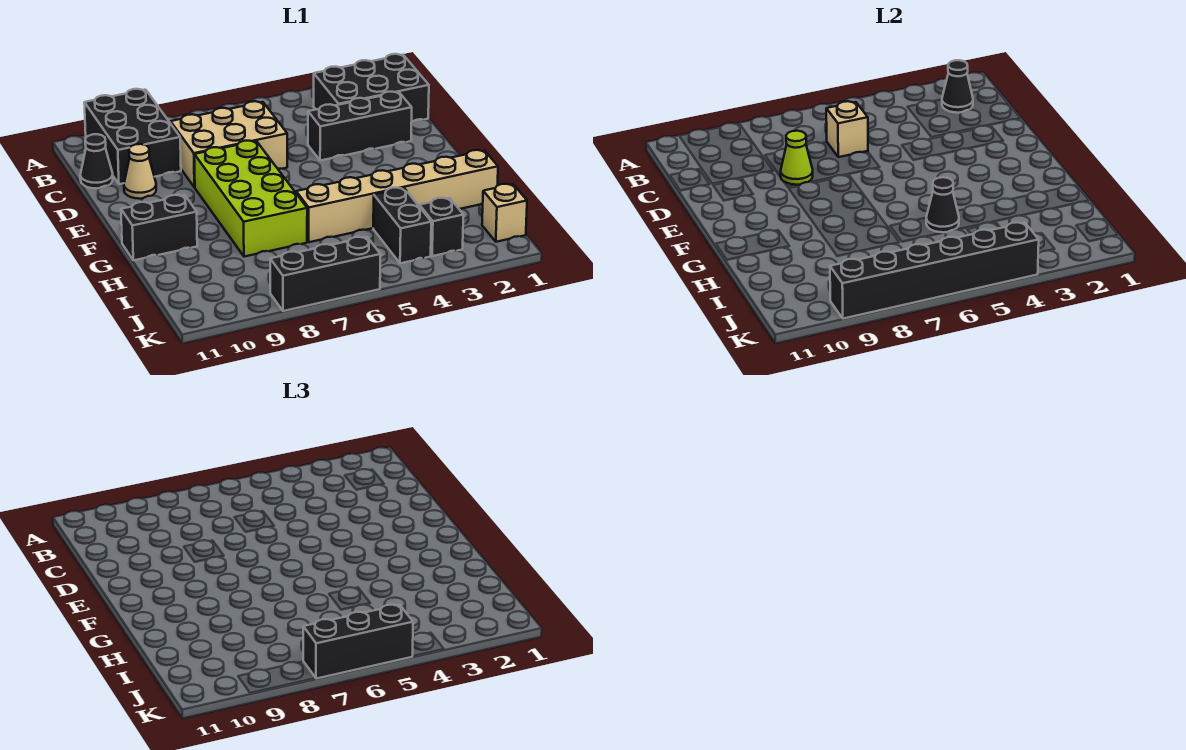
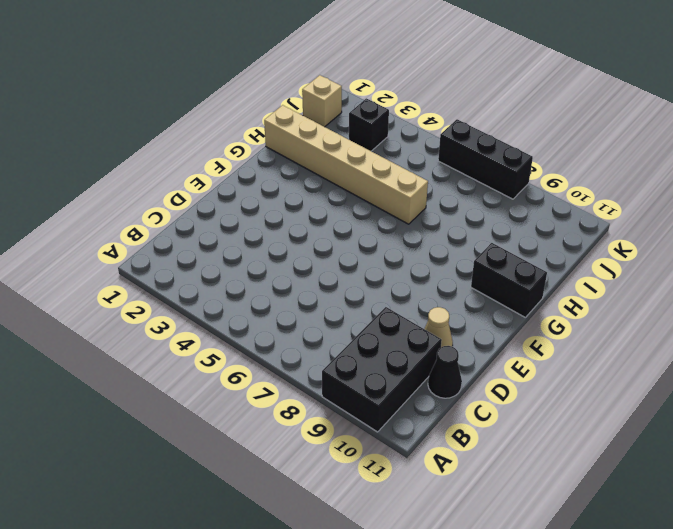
none -> black brick B1:C3 level 1
none -> tan brick C6:D8 level 1
none -> black brick D2:D4 level 1

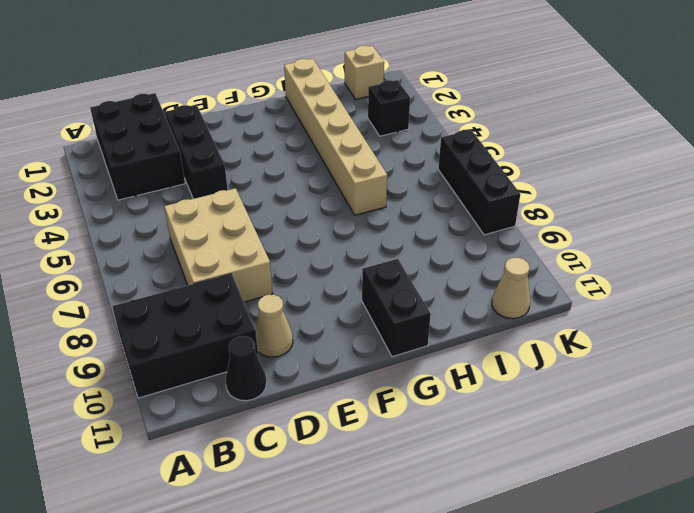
tan cone J11 level 1 -> none
none -> lime brick E7:H8 level 1
none -> black brick I4:J4 level 1
none -> black cone B2 level 2

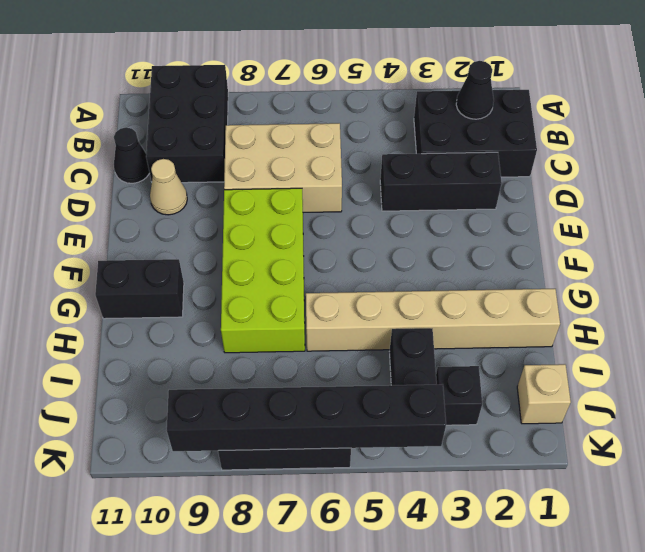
none -> tan brick C6 level 2
none -> lime cone D8 level 2
none -> black cone H5 level 2

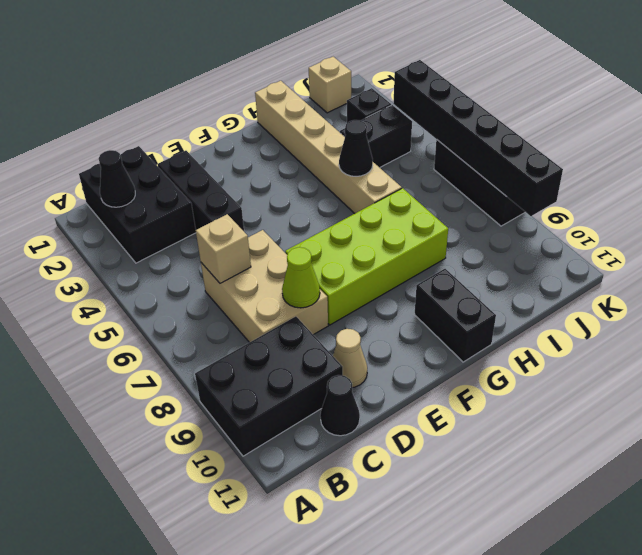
none -> black brick K5:K7 level 3

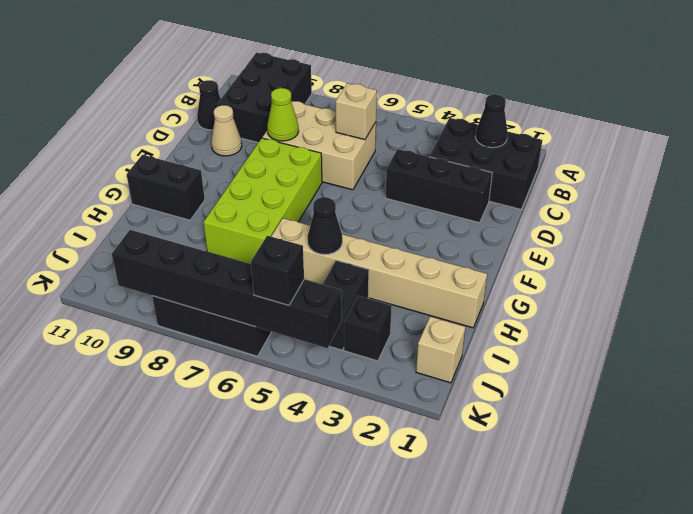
black brick K5 level 3 -> black brick K5:K7 level 3

